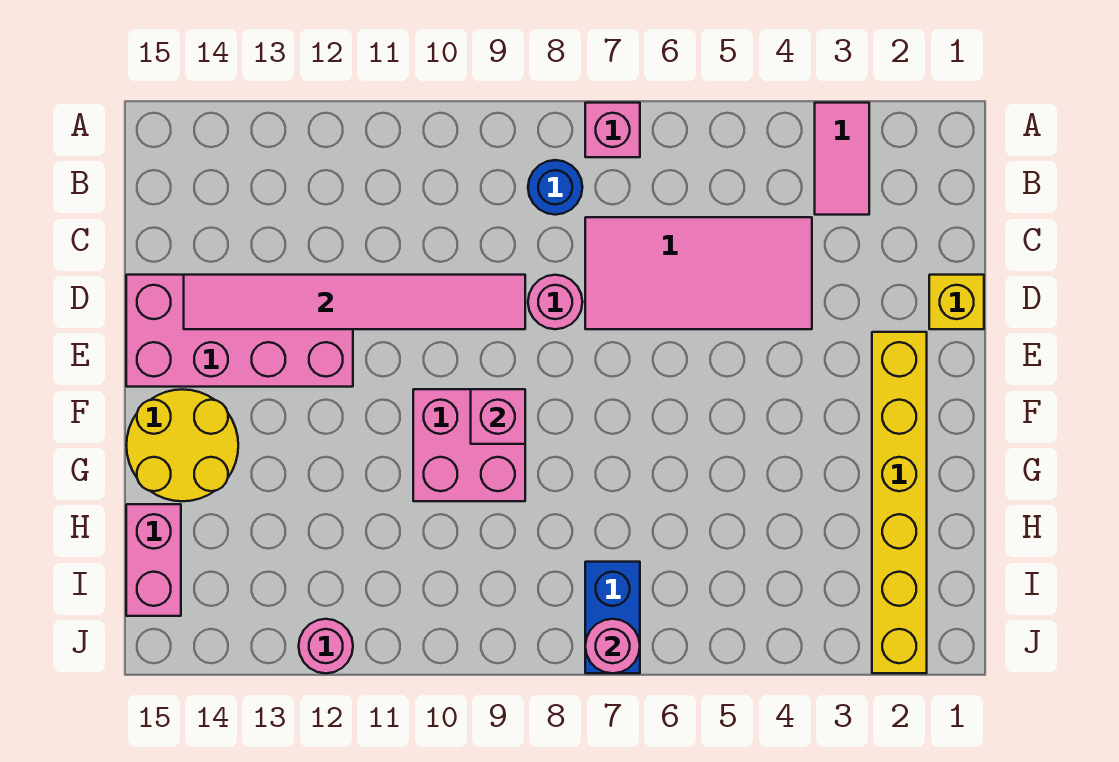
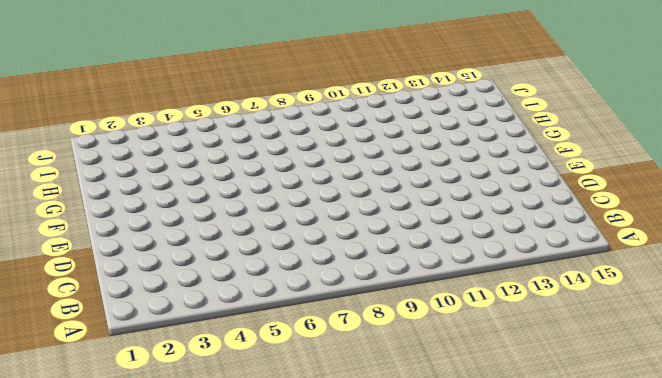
none -> pink tile A3:B3 level 1
none -> pink brick A7 level 1
none -> blue round brick B8 level 1

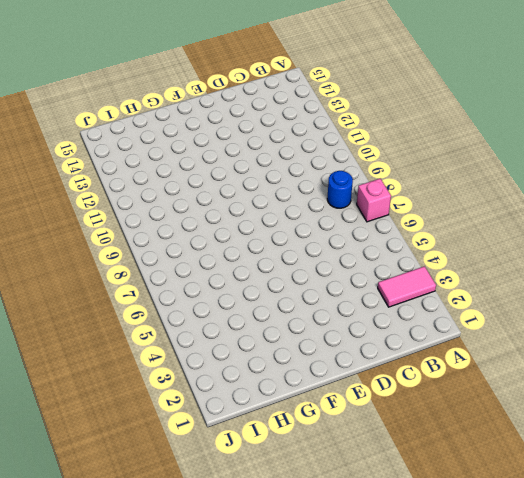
none -> pink tile C4:D7 level 1
none -> yellow brick D1 level 1
none -> pink round brick D8 level 1

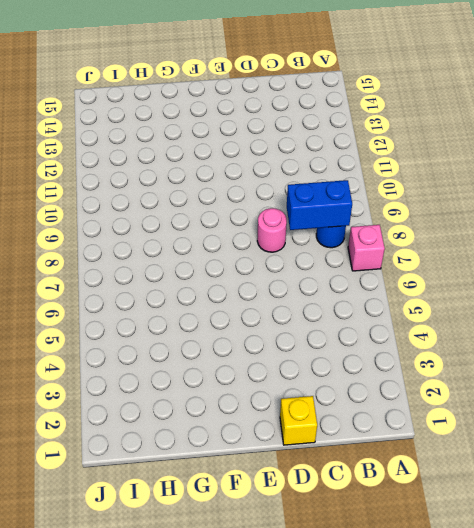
blue brick B8:C8 level 2 -> blue brick I7:J7 level 1
none -> pink tile A3:B3 level 1
none -> pink tile C4:D7 level 1
none -> pink brick D12:E15 level 1

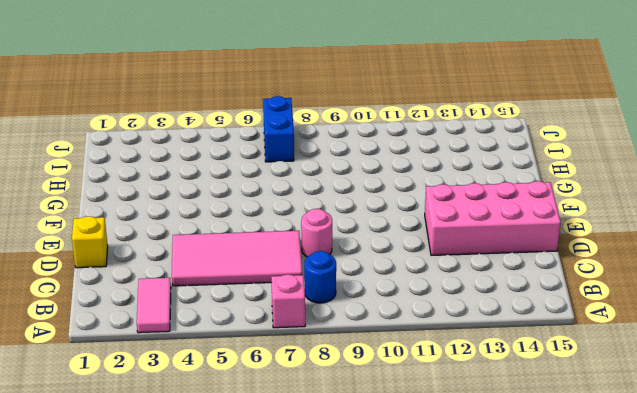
none -> yellow brick E2:J2 level 1
none -> pink brick F9:G10 level 1
none -> yellow round brick F14:G15 level 1

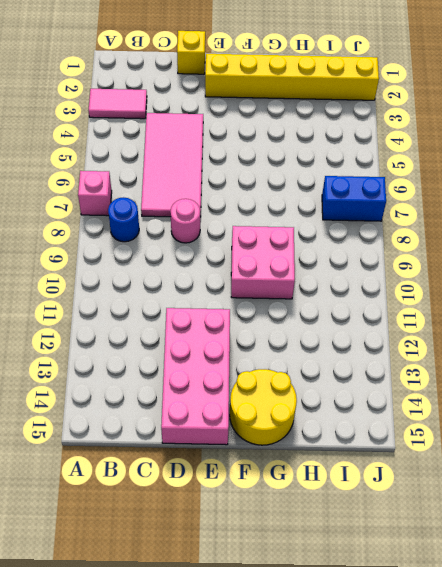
none -> pink brick H15:I15 level 1
none -> pink round brick J12 level 1
none -> pink tile D9:D14 level 2

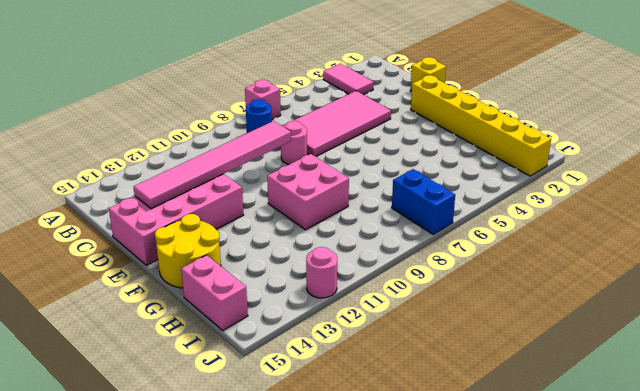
none -> pink brick F9 level 2
none -> pink round brick J7 level 2

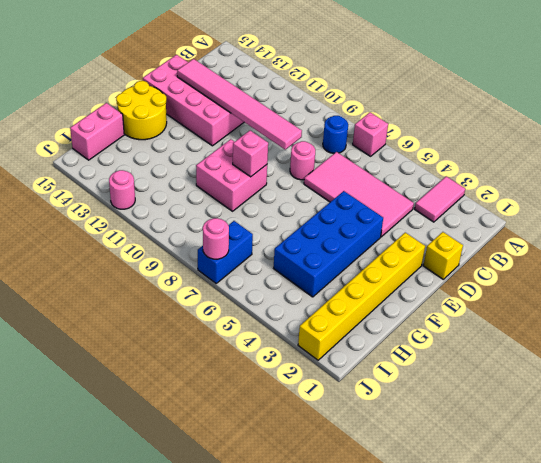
blue brick E4:H5 level 1 -> none

